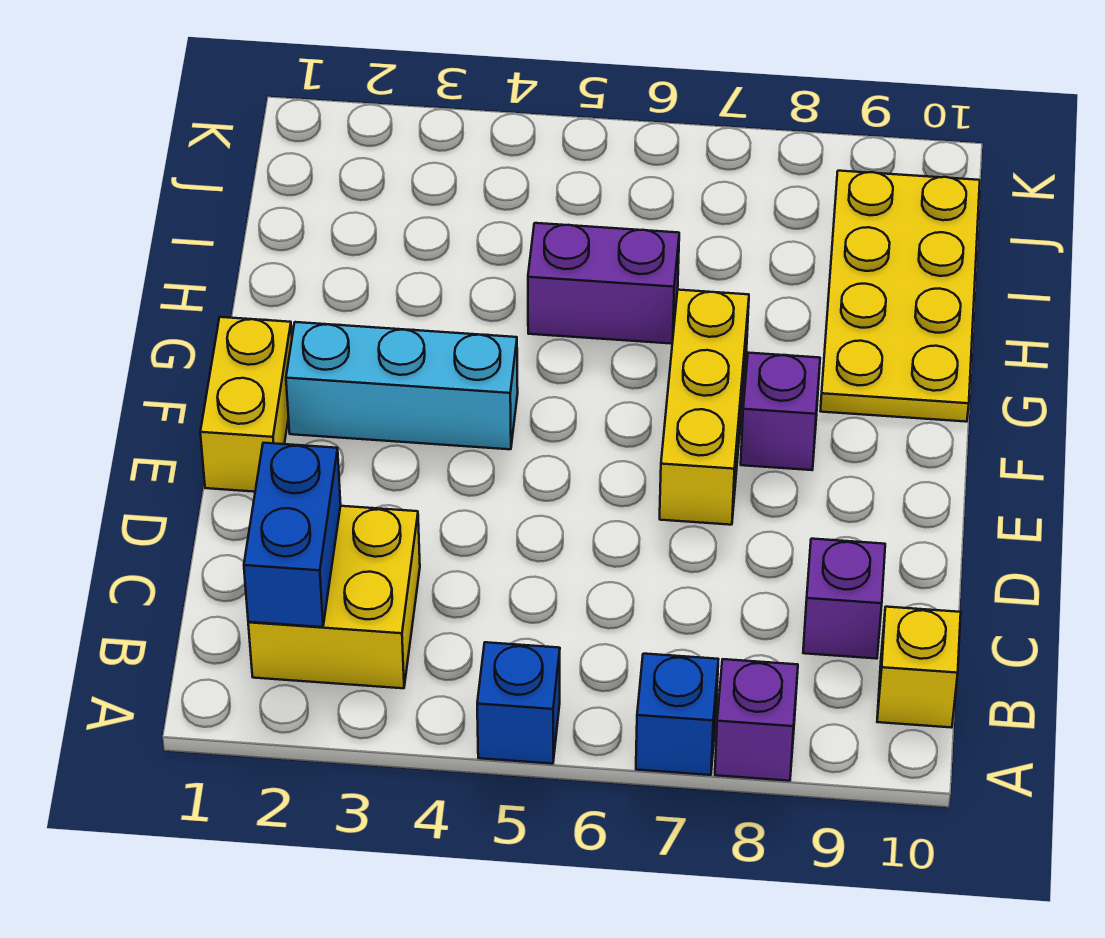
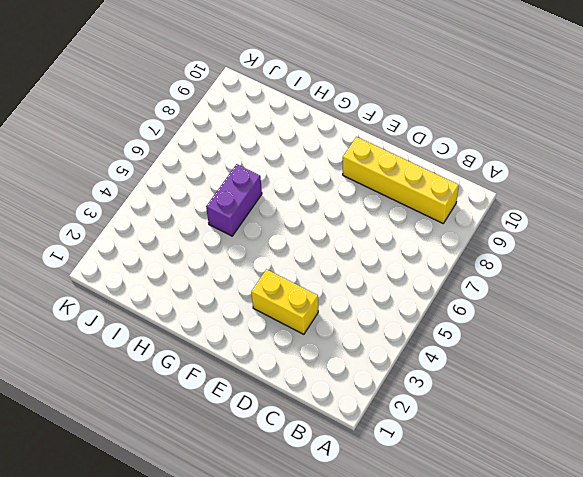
yellow brick B9:E9 level 1 -> purple brick C9 level 1
yellow brick D3:E3 level 1 -> yellow brick E1:F1 level 1
none -> blue brick A5 level 1
none -> blue brick A7 level 1
none -> purple brick A8 level 1

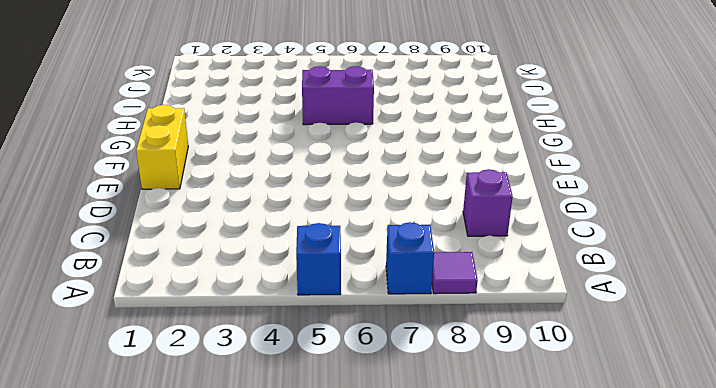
purple tile A8 level 1 -> purple brick A8 level 1
none -> yellow brick B2:C3 level 1
none -> yellow brick B10 level 1
none -> yellow brick E7:G7 level 1

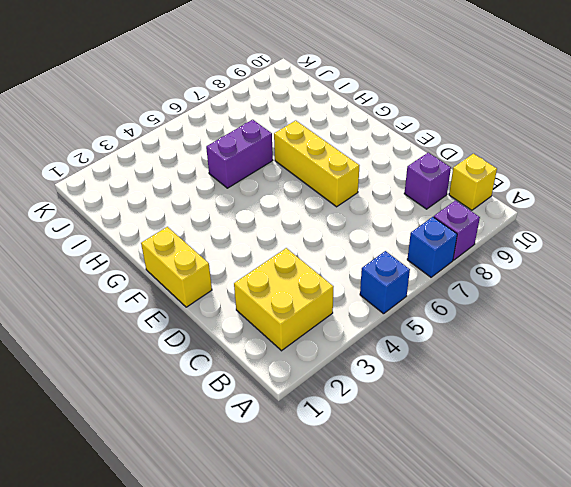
none -> cyan brick F2:F4 level 1
none -> purple brick F8 level 1
none -> yellow plate G9:J10 level 1

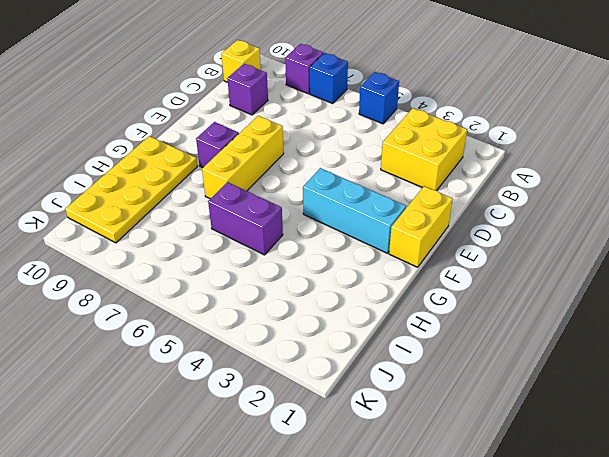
none -> blue brick B2:C2 level 2

